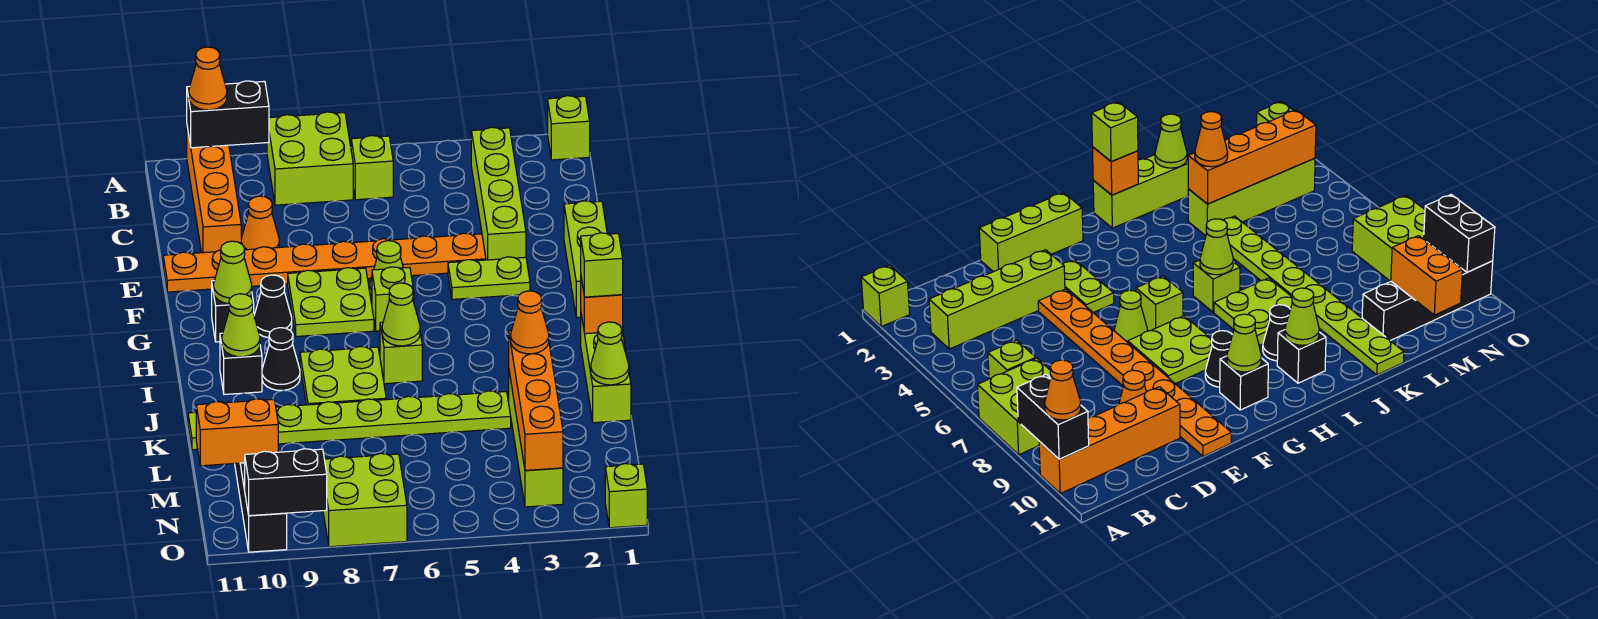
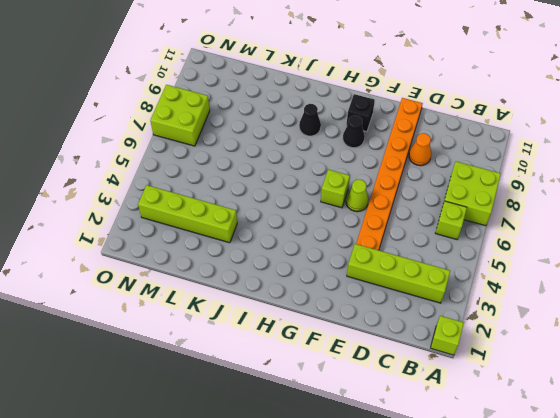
none -> orange brick A10:D10 level 1
none -> lime brick E1:G1 level 1
none -> lime plate F3:F4 level 1
none -> lime plate F7:G8 level 1

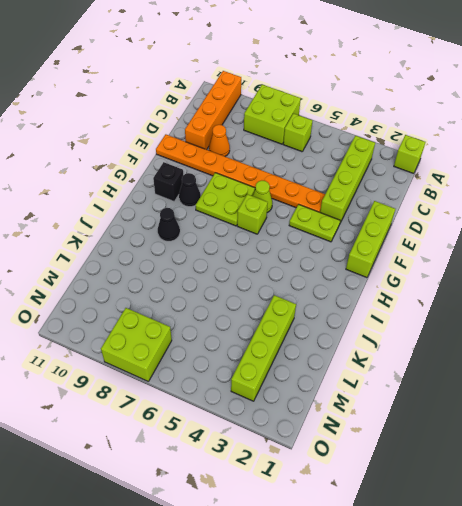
none -> lime brick I1:K1 level 1
none -> lime brick I6 level 1
none -> lime plate I7:J8 level 1
none -> black brick I10 level 1

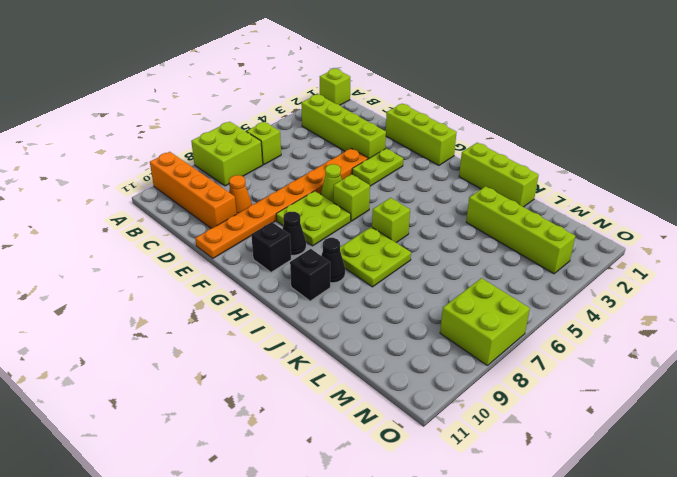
none -> lime plate K4:K11 level 1
none -> black brick L10:O10 level 1
none -> lime brick O1 level 1
none -> black brick A9:A10 level 2

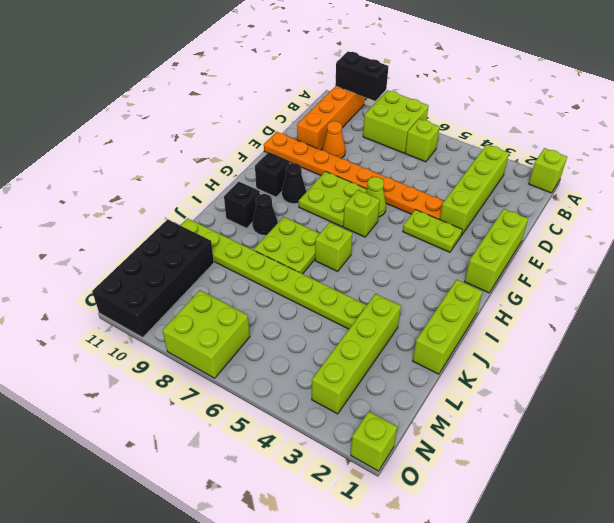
black brick L10:O11 level 1 -> black brick L10:O10 level 1
none -> lime cone G10 level 2
none -> orange brick I1 level 2
none -> lime cone I6 level 2
none -> lime cone I10 level 2

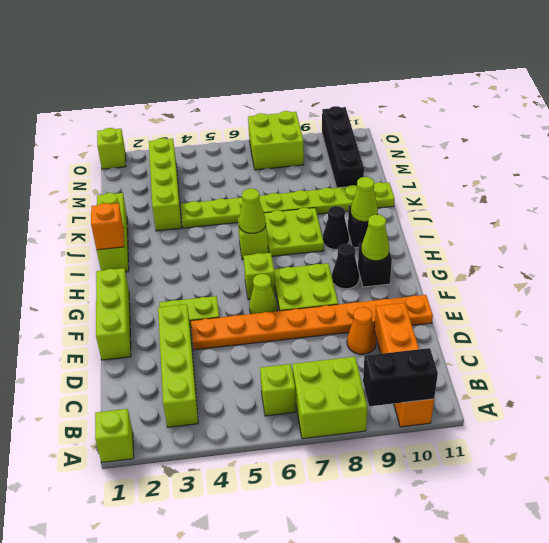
none -> lime cone K1 level 2
none -> orange brick K3:N3 level 2
none -> orange brick M10:M11 level 2
none -> black brick O9:O10 level 2

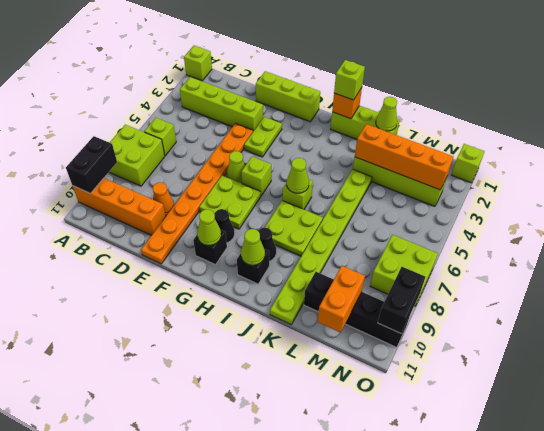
none -> orange cone A10 level 3
none -> orange cone K3 level 3

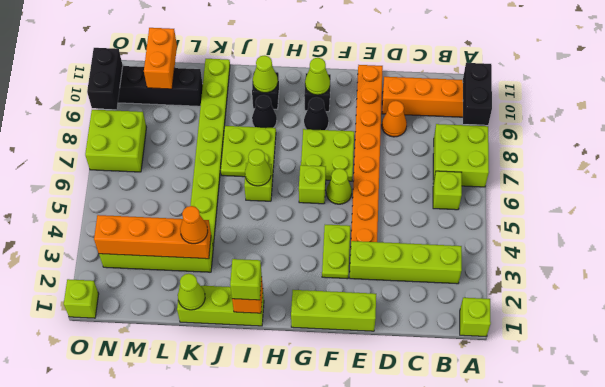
none -> orange cone A10 level 3

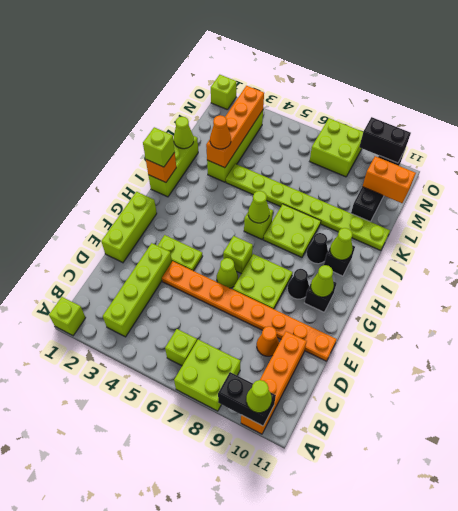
lime cone A10 level 3 -> orange cone A10 level 3

